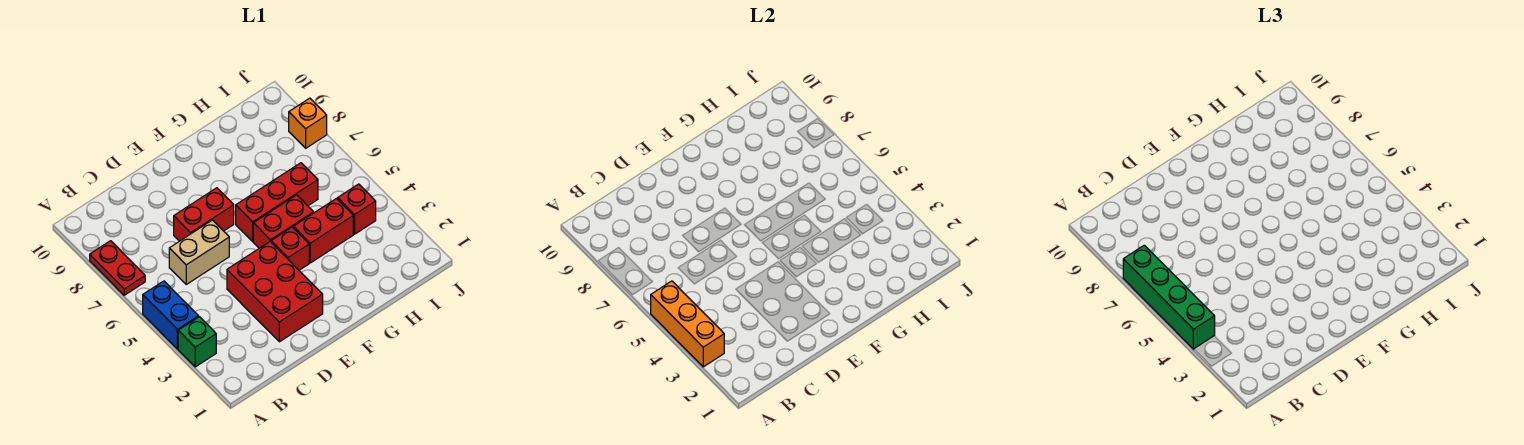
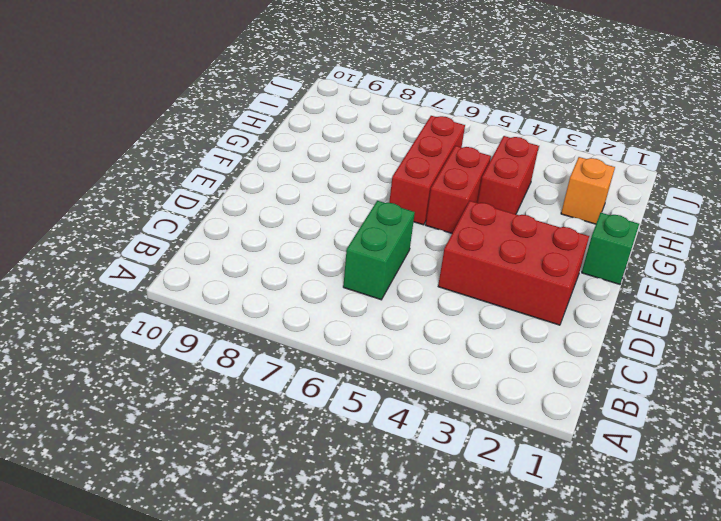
green brick C6:D6 level 1 -> tan brick C6:D6 level 1
green brick F1 level 1 -> green brick A3 level 1
orange brick H2 level 1 -> orange brick J8 level 1
none -> blue brick A4:A5 level 1
none -> red plate A7:A8 level 1
none -> red brick D7:E7 level 1

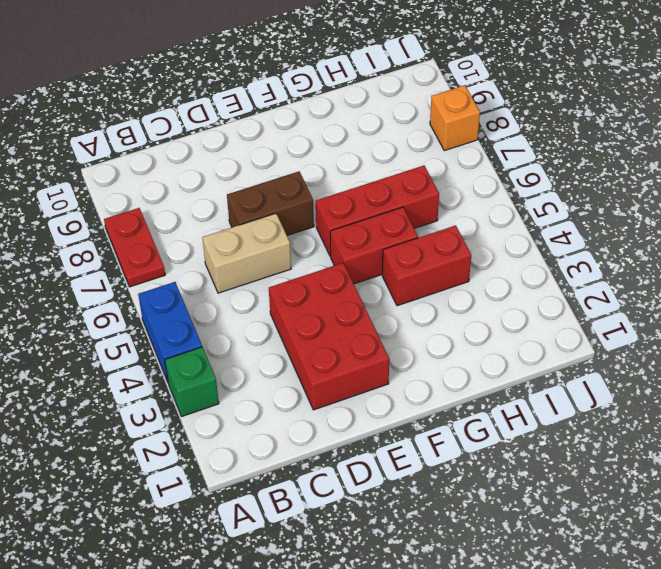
brown brick D7:E7 level 1 -> red brick D7:E7 level 1
none -> red brick F4 level 1
none -> red brick I4 level 1
none -> orange brick A3:A5 level 2

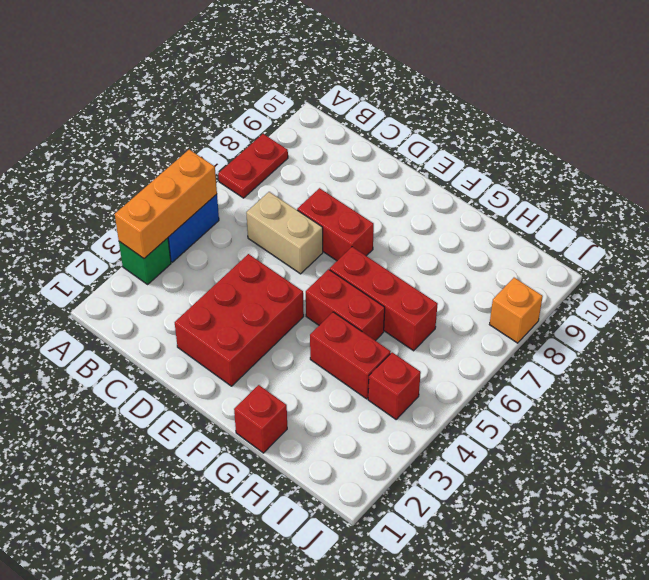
red brick G1 level 1 -> red brick F4 level 1
none -> green brick A4:A7 level 3

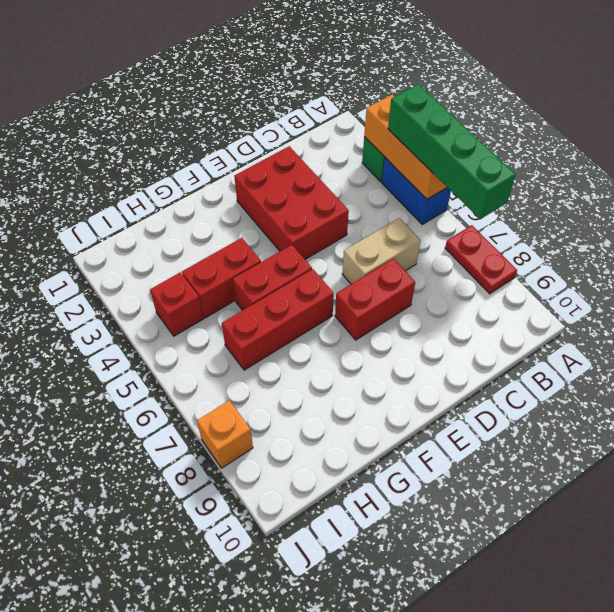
none -> red brick F4 level 1

